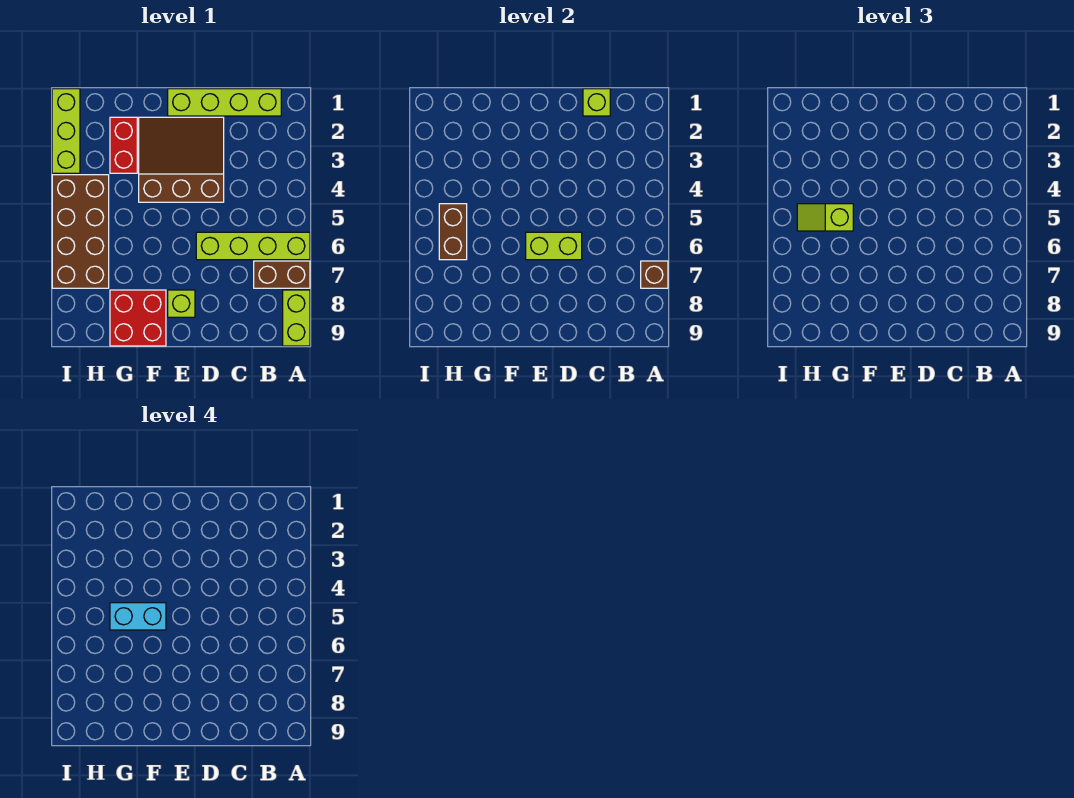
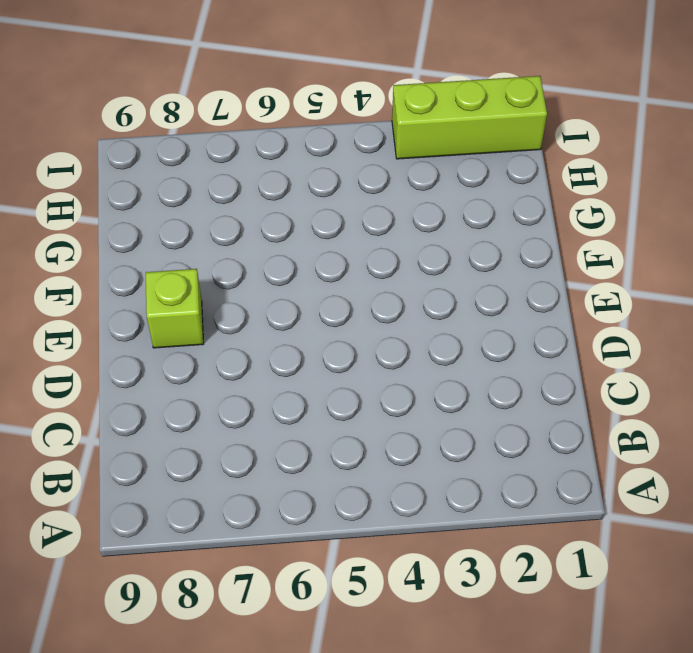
none -> lime brick A6:D6 level 1
none -> brown brick A7:B7 level 1
none -> lime brick A8:A9 level 1

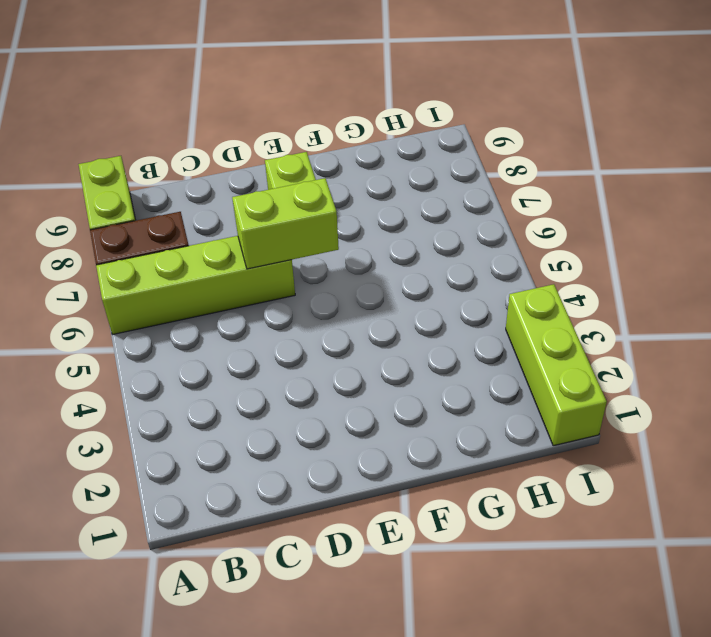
none -> lime brick B1:E1 level 1
none -> brown slope D2:F4 level 1 top 4
none -> red brick F8:G9 level 1

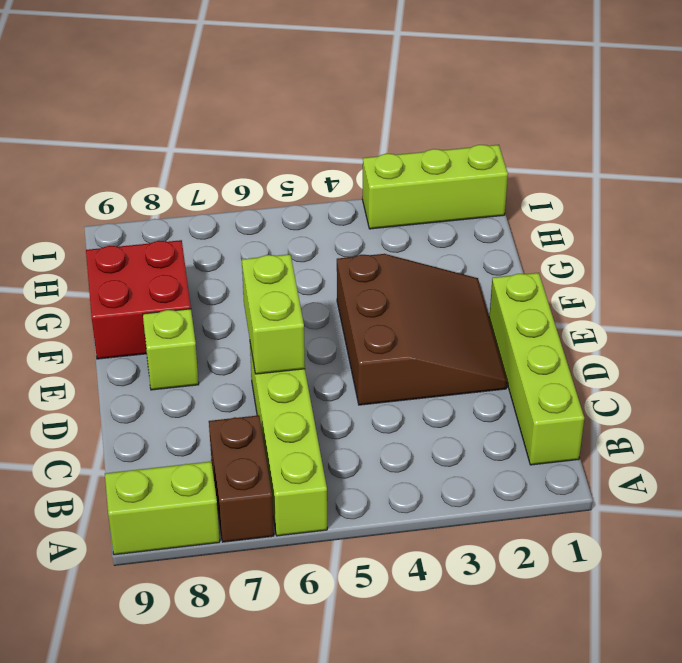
none -> red brick G2:G3 level 1
none -> brown brick H4:I7 level 1
none -> brown brick A7 level 2

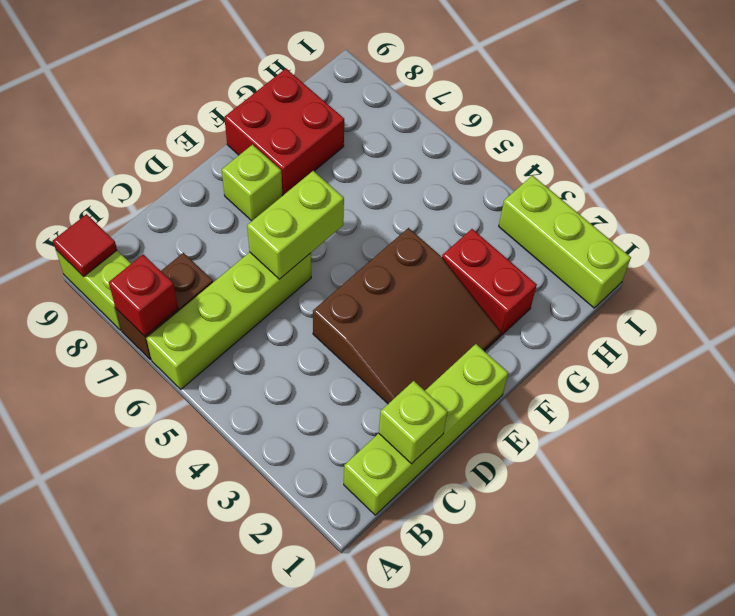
red brick A7 level 2 -> brown brick A7 level 2
red tile A9 level 2 -> none
none -> brown brick H4:I7 level 1
none -> brown brick H5:H6 level 2
none -> lime slope G5:H5 level 3 top G

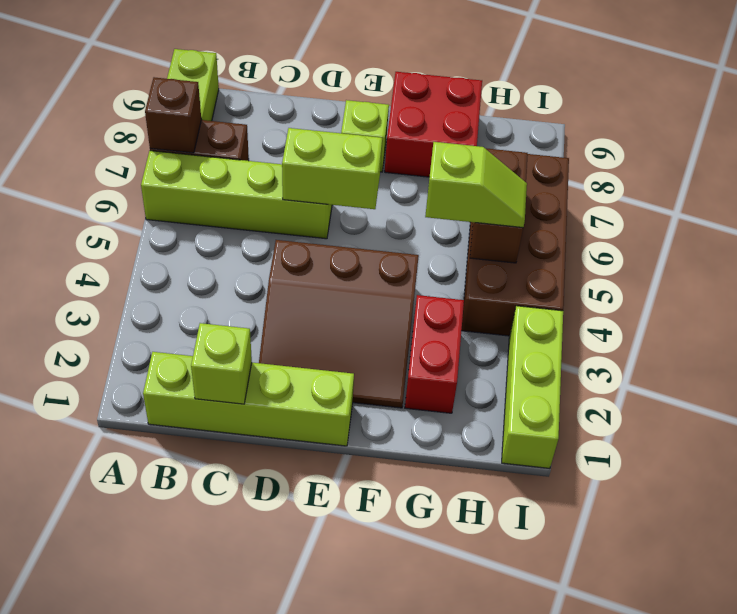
none -> cyan brick F5:G5 level 4

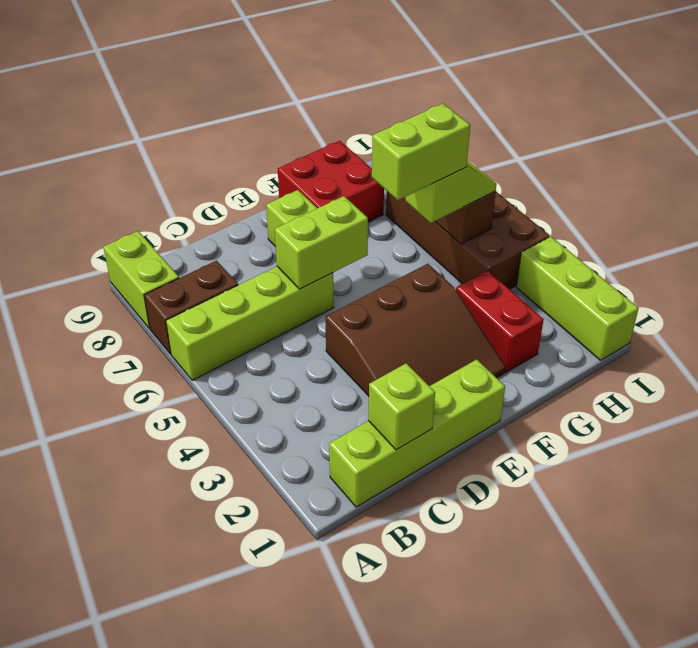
lime brick F5:G5 level 4 -> cyan brick F5:G5 level 4
none -> brown brick A7 level 2

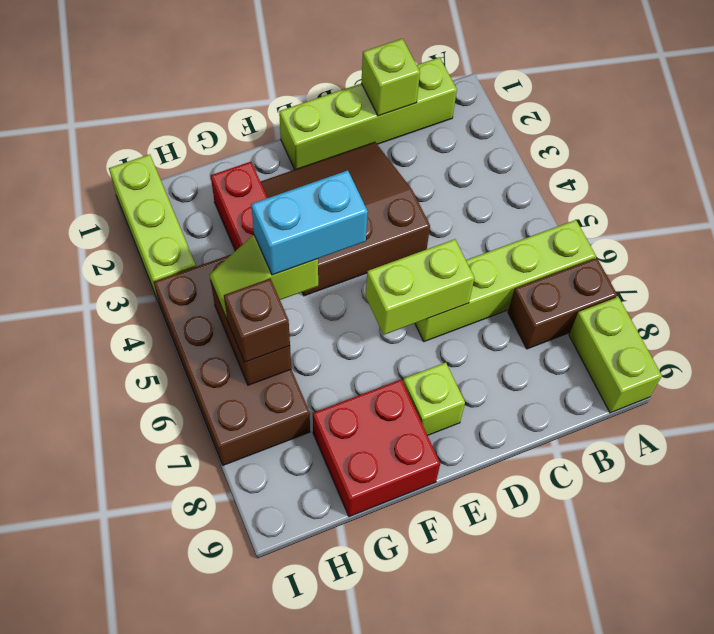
brown brick H6 level 3 -> brown brick A7 level 2

